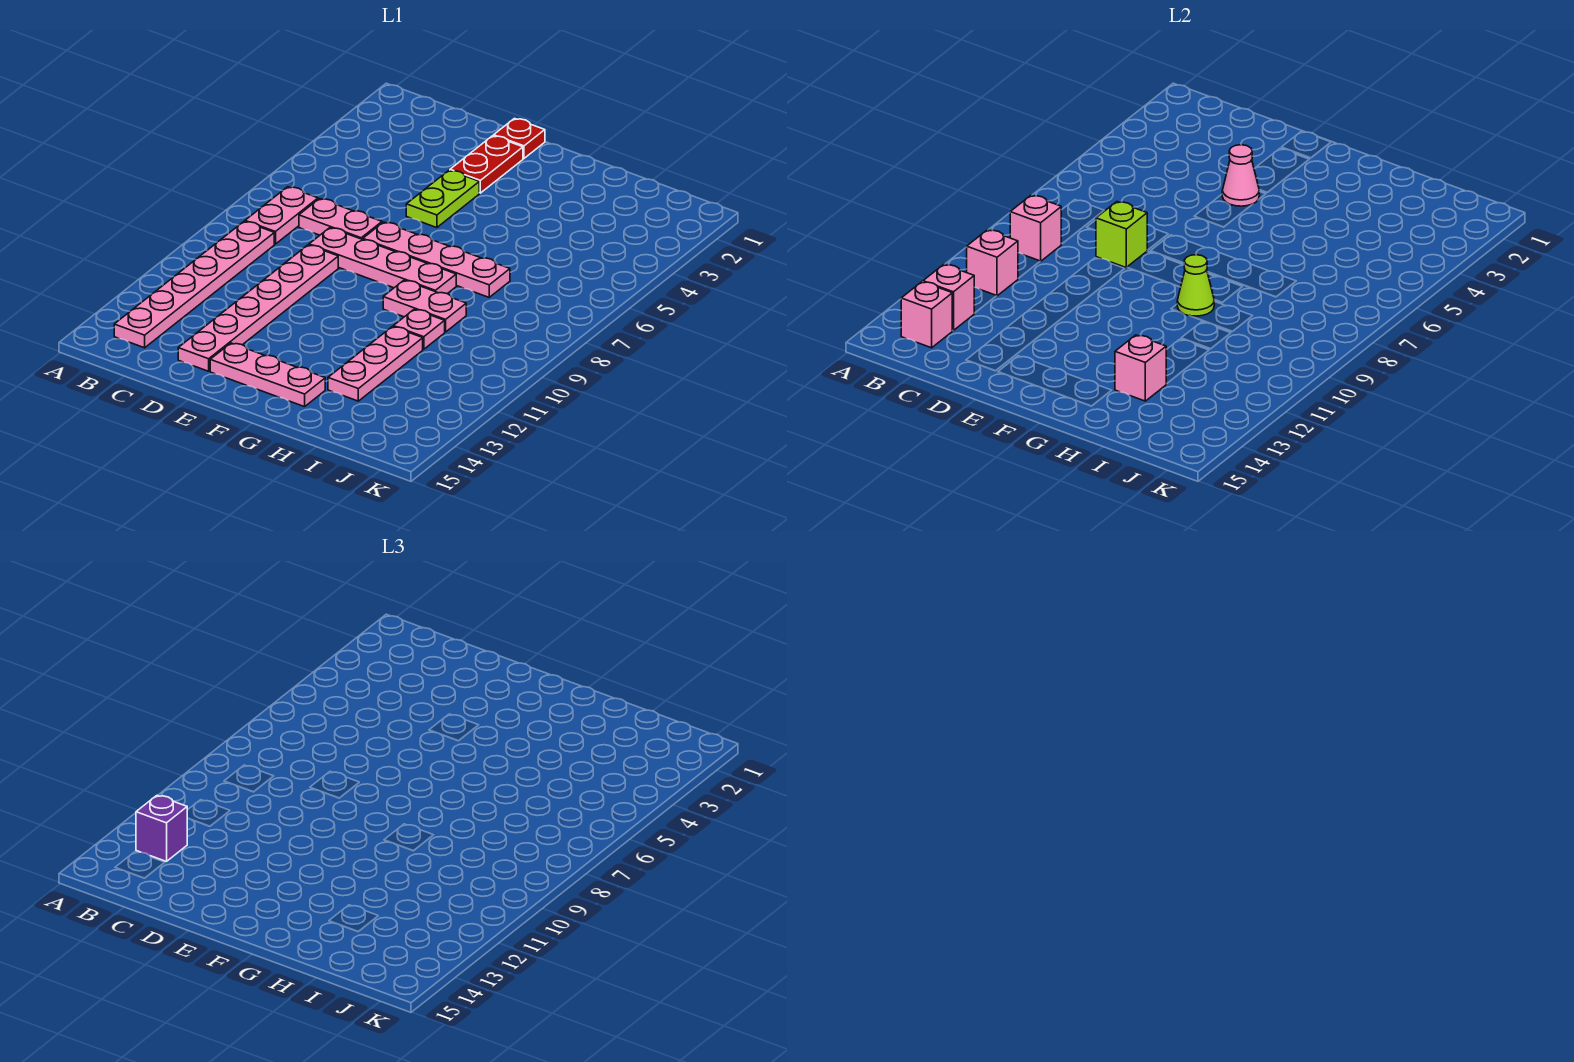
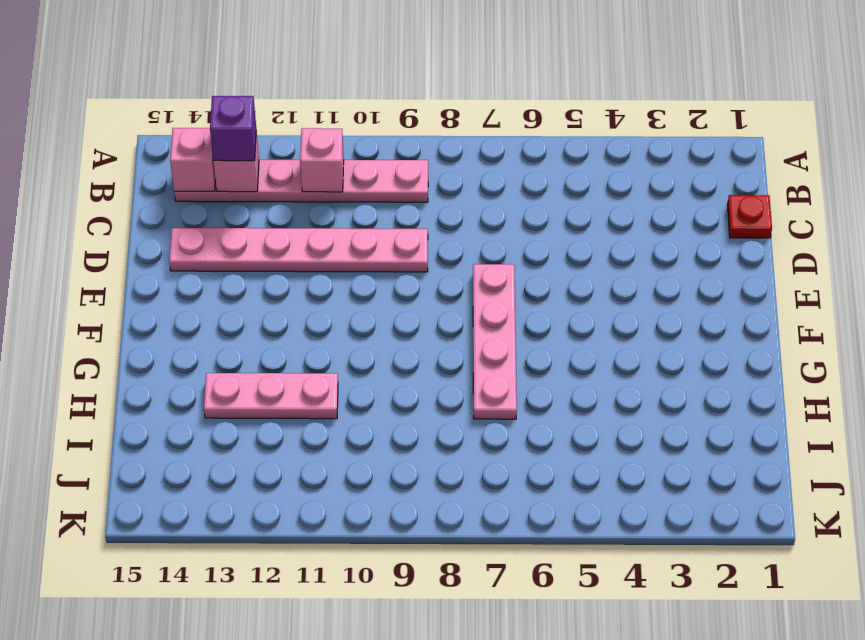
red plate C1 level 1 -> red plate E1 level 1
none -> pink plate B7:B8 level 1
none -> pink plate C7:D7 level 1
none -> pink plate D8:G8 level 1

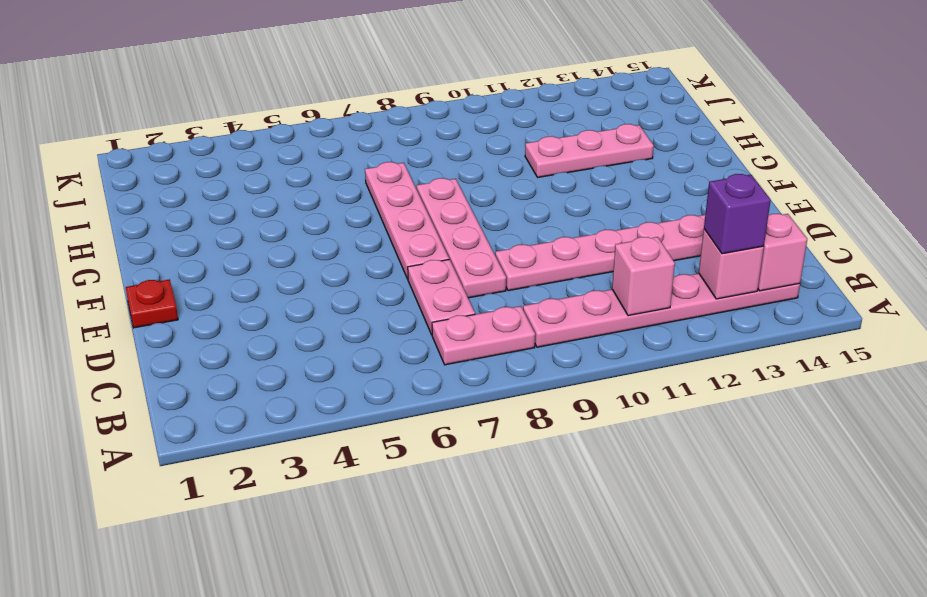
none -> red plate E2:E3 level 1
none -> lime plate E4:E5 level 1
none -> pink plate E14:G14 level 1

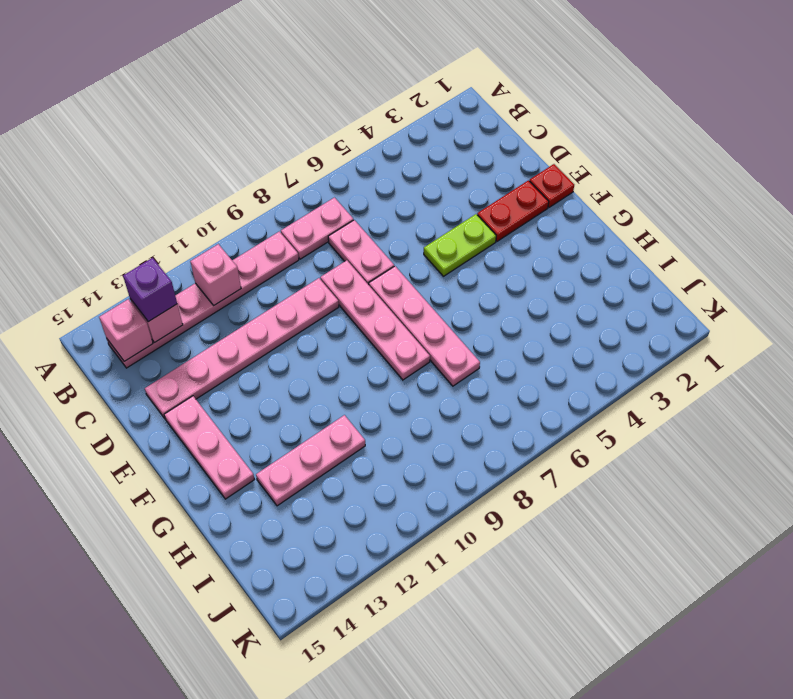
none -> pink plate G9:H9 level 1
none -> pink plate H10 level 1
none -> pink brick B9 level 2

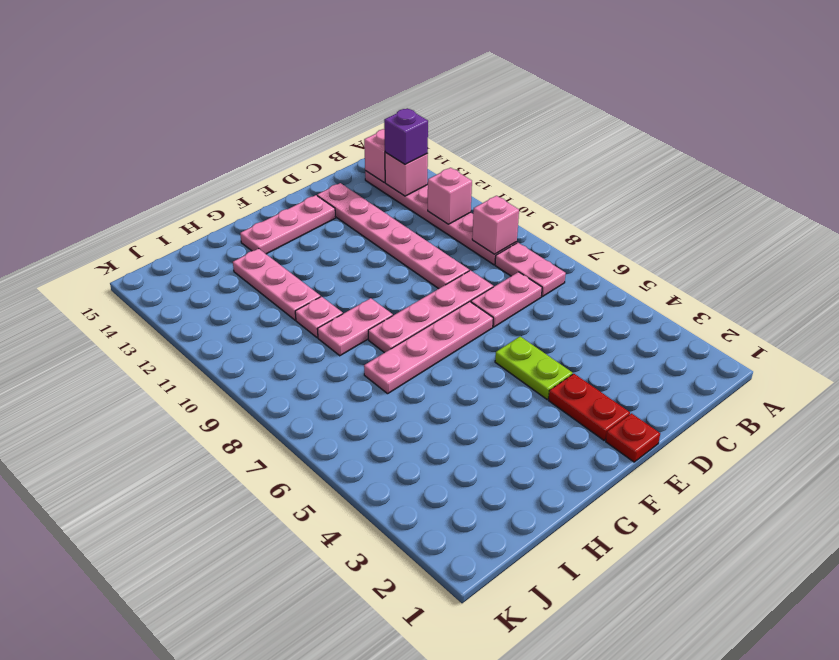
none -> lime brick D8 level 2
none -> pink cone E4 level 2
none -> lime cone G9 level 2

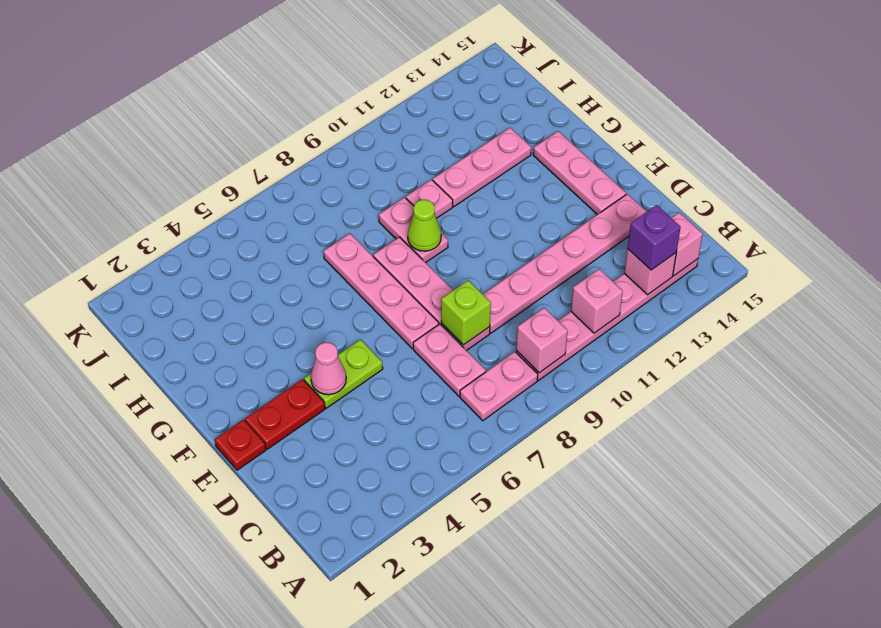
none -> pink brick H13 level 2

